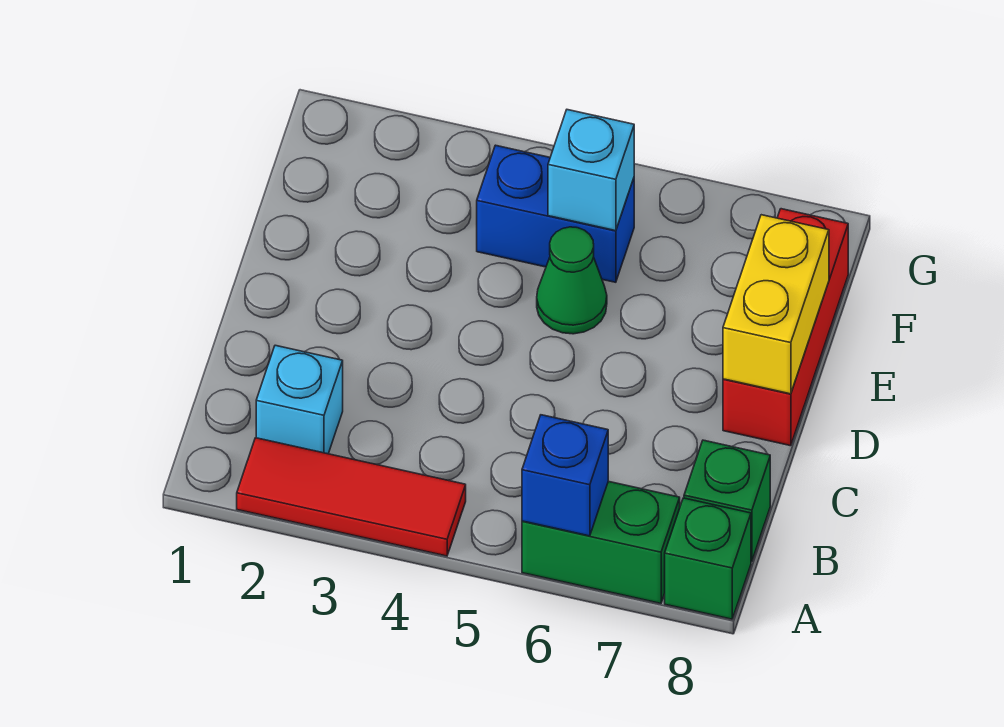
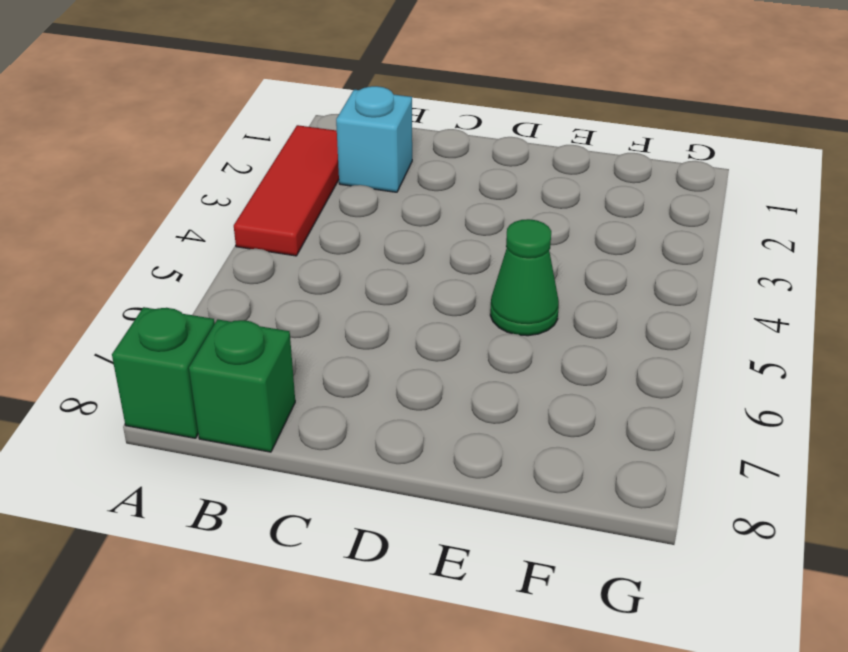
none -> green brick A6:A7 level 1
none -> red brick D8:F8 level 1

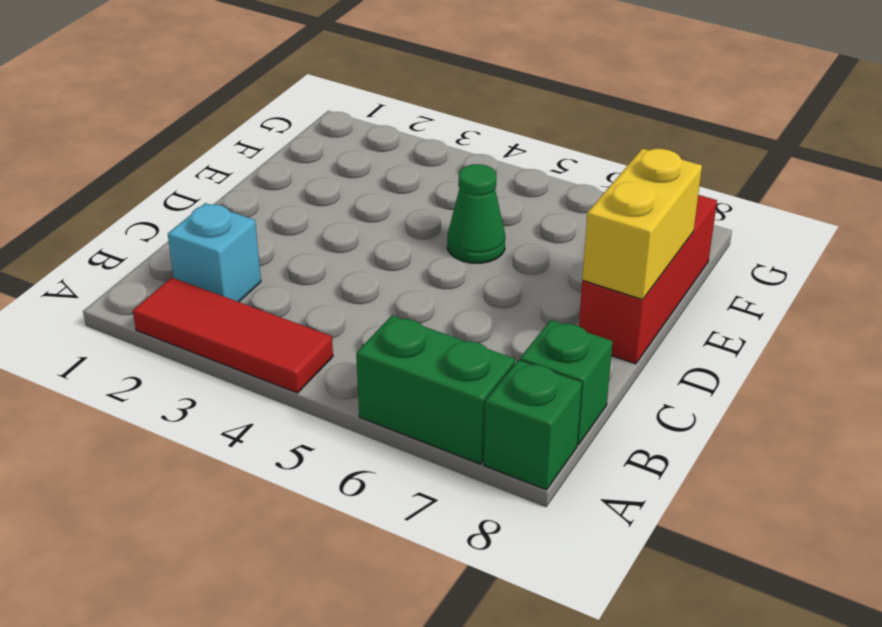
none -> blue brick F4:F5 level 1
none -> blue brick A6 level 2

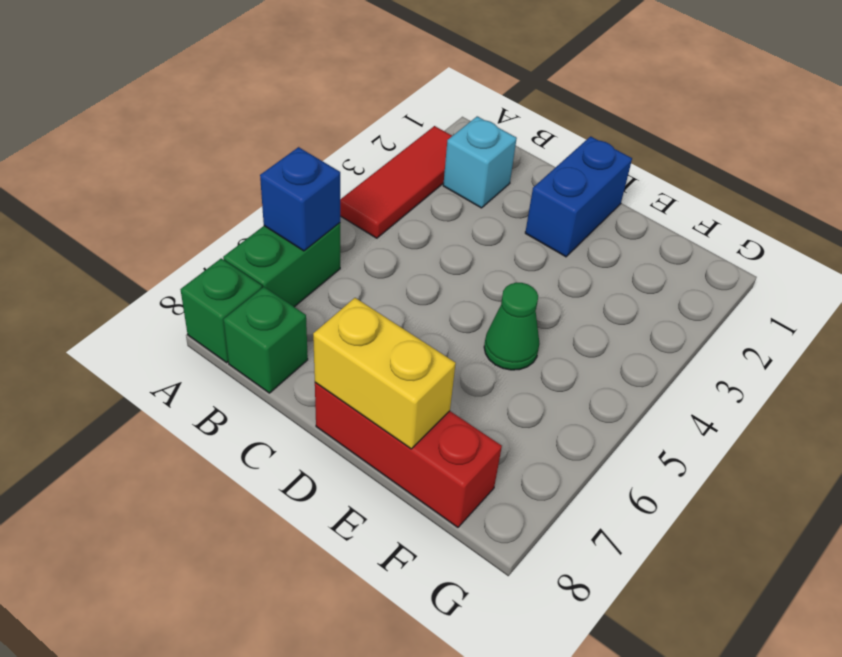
blue brick D1:D2 level 1 -> blue brick F4:F5 level 1
none -> cyan brick F5 level 2

